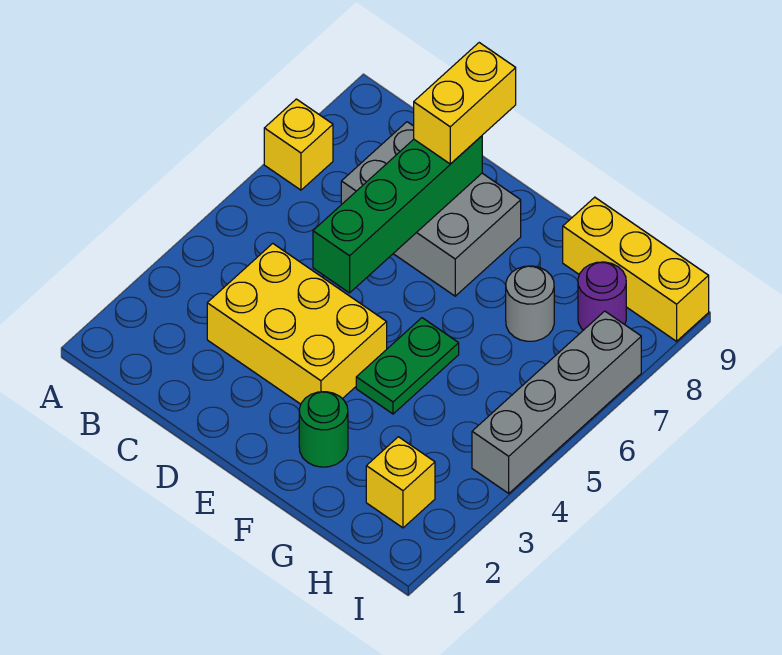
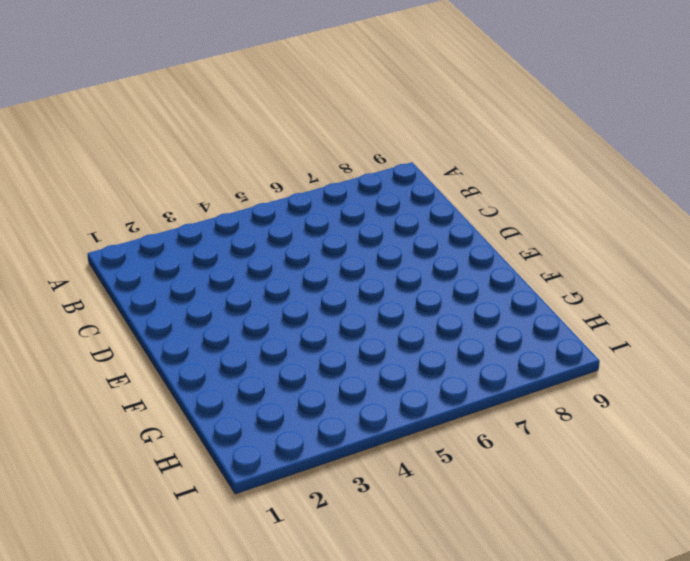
none -> yellow brick A7 level 1
none -> yellow brick C3:E4 level 1
none -> grey brick C7:E8 level 1

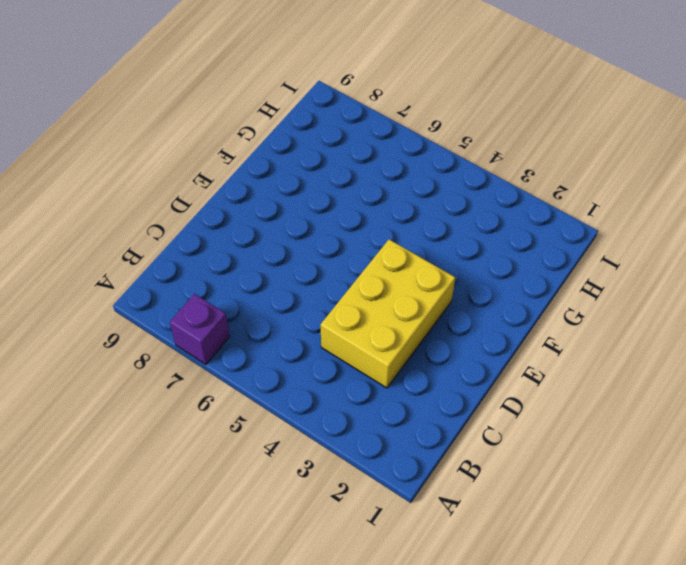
purple brick A7 level 1 -> yellow brick A7 level 1
none -> grey brick C7:E8 level 1
none -> green round brick F2 level 1
none -> green plate F4:F5 level 1

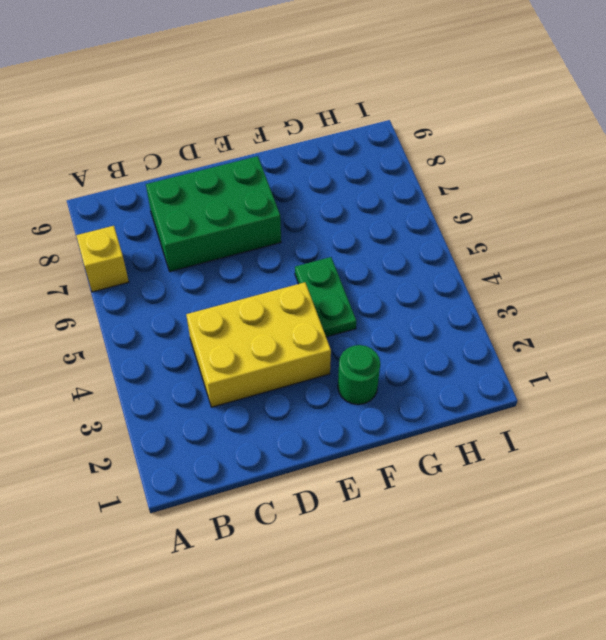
green brick C7:E8 level 1 -> grey brick C7:E8 level 1
none -> grey round brick G7 level 1
none -> yellow brick G9:I9 level 1
none -> yellow brick H2 level 1

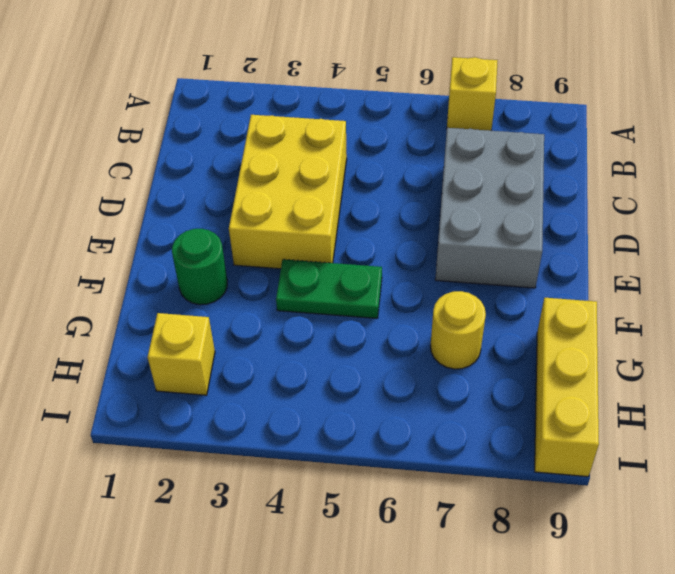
yellow round brick G7 level 1 -> grey round brick G7 level 1
none -> purple round brick H8 level 1
none -> grey brick I4:I7 level 1
none -> green brick D5:D8 level 2

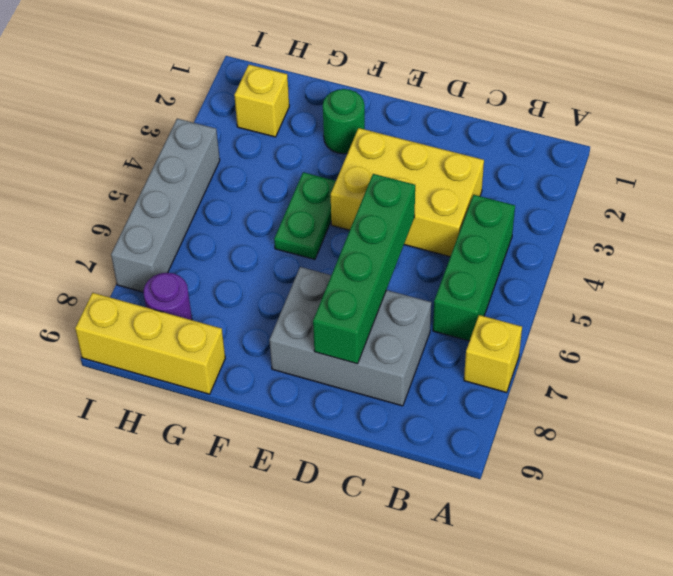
green brick B4:B6 level 1 -> none
none -> grey round brick G7 level 1
none -> yellow brick D8:D9 level 3

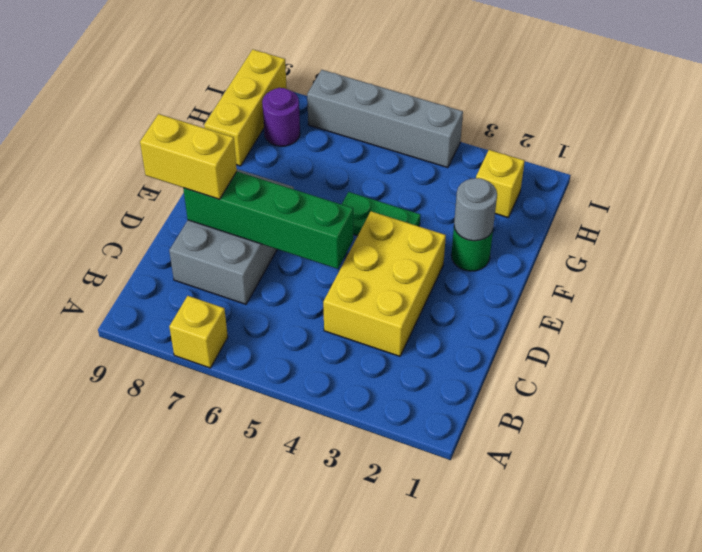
grey round brick F2 level 2 -> grey round brick G7 level 1

